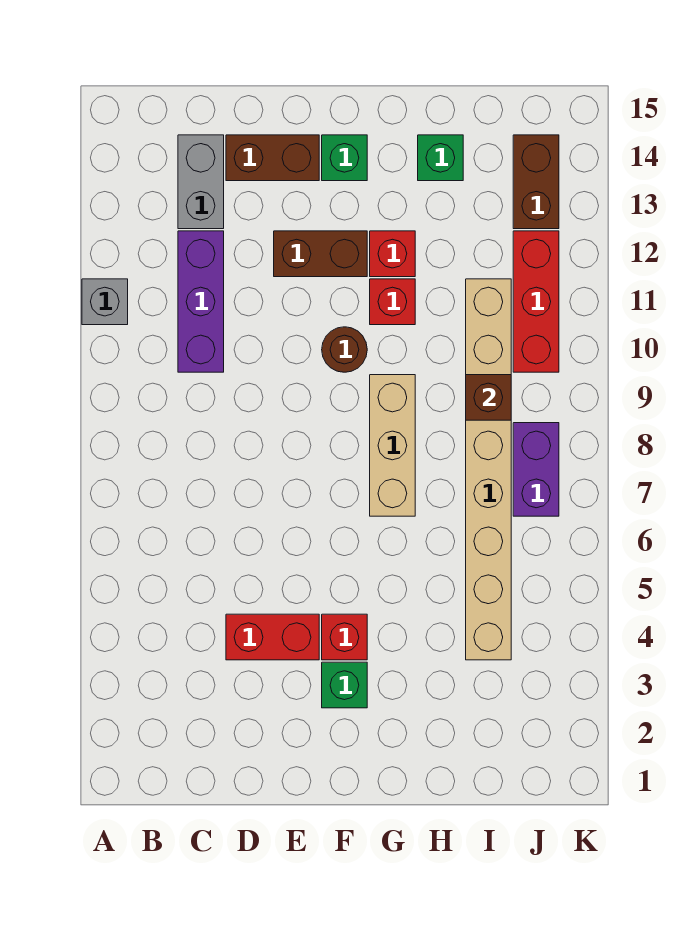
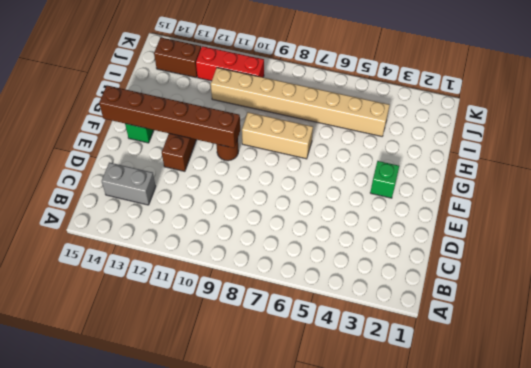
brown brick F10:F15 level 2 -> none
none -> grey brick A11 level 1
none -> purple brick C10:C12 level 1
none -> red brick D4:E4 level 1

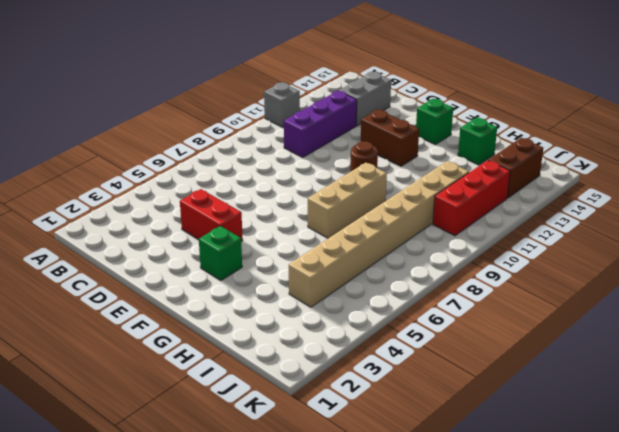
none -> brown brick D14:E14 level 1
none -> red brick F4 level 1
none -> red brick G11 level 1

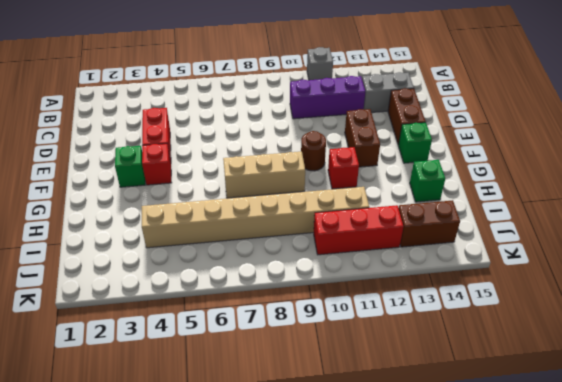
none -> red brick G12 level 1
none -> purple brick J7:J8 level 1
none -> brown brick I9 level 2

